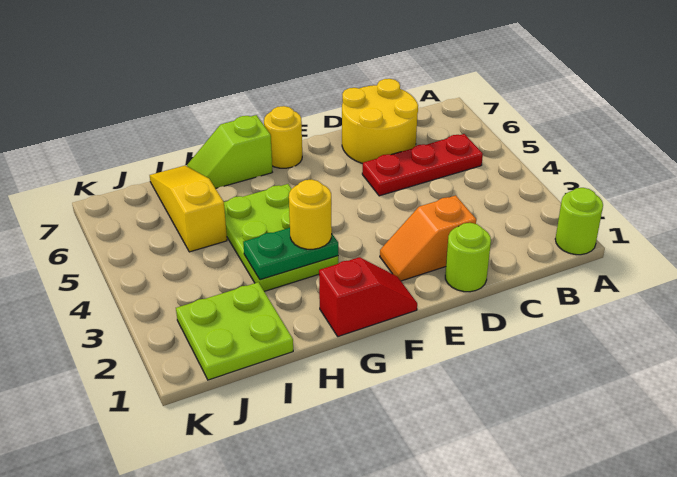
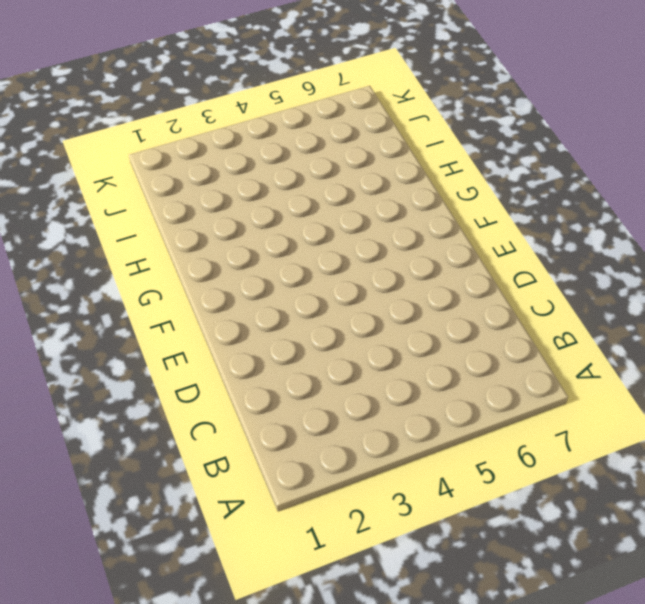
none -> lime round brick A1 level 1
none -> red plate B5:D5 level 1
none -> yellow round brick C6:D7 level 1

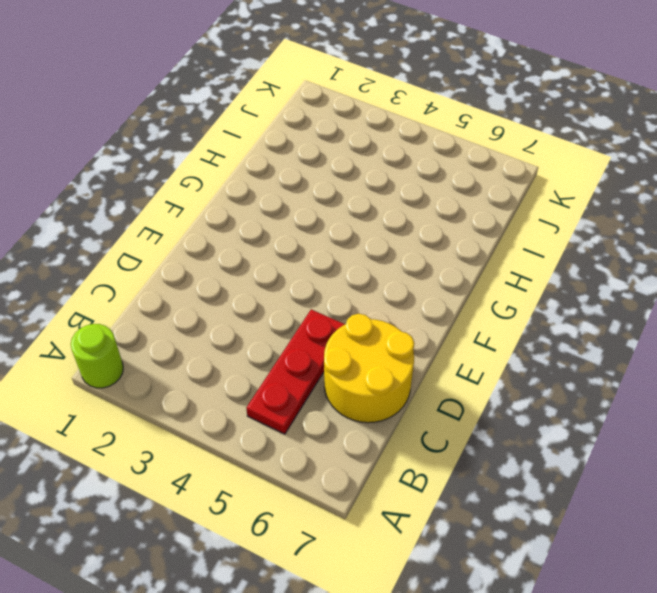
none -> lime round brick D1 level 1
none -> orange slope D2:E2 level 1 top D
none -> red slope F1:G1 level 1 top G

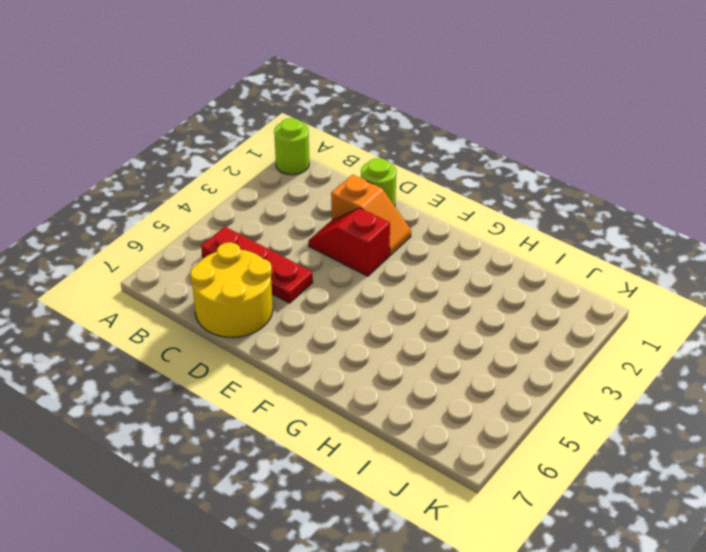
red slope D3:E3 level 1 top E -> red slope F1:G1 level 1 top G
none -> yellow round brick F7 level 1
none -> lime plate G3:H5 level 1
none -> lime slope G7:H7 level 1 top G

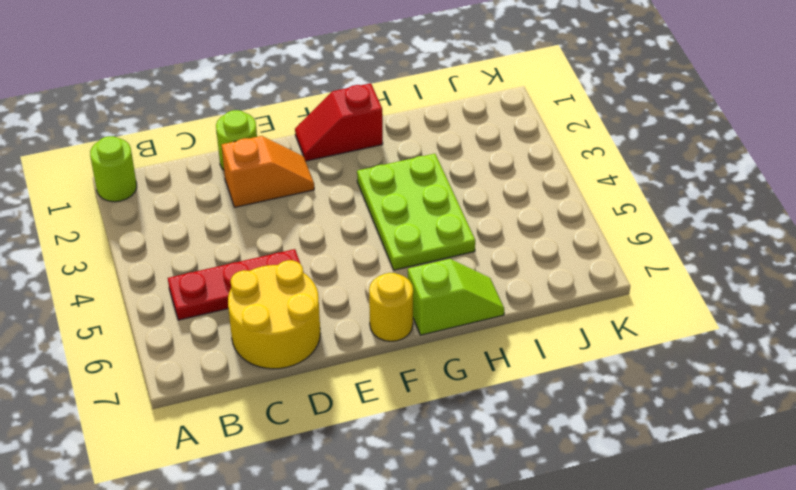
none -> lime plate I1:J2 level 1
none -> yellow slope I5:I7 level 1 top 5
none -> green plate G3:H3 level 2

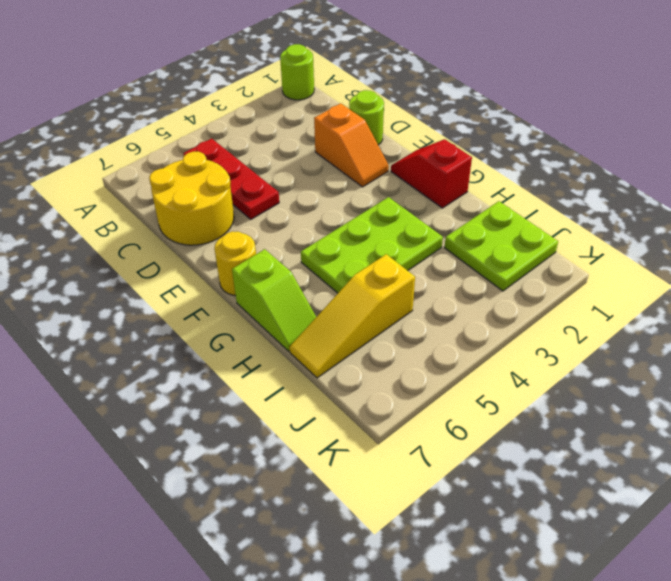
none -> green plate G3:H3 level 2
none -> yellow round brick G3 level 3

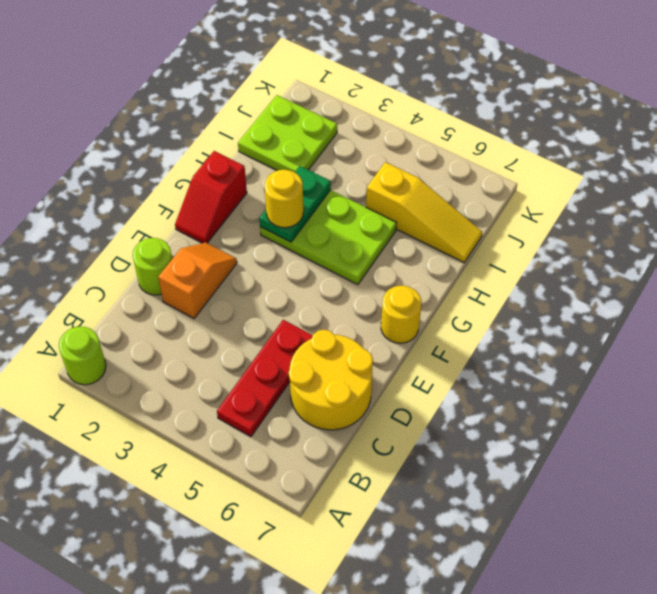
none -> lime slope G7:H7 level 1 top G

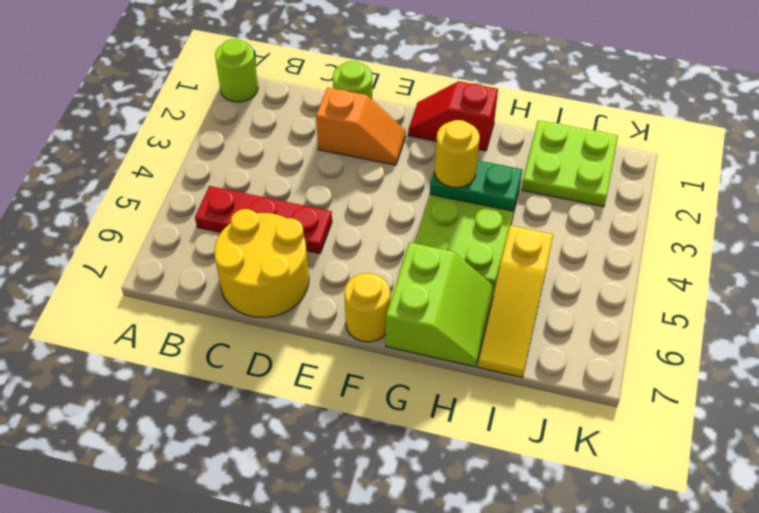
lime slope G6:H7 level 1 top G -> lime slope G7:H7 level 1 top G

